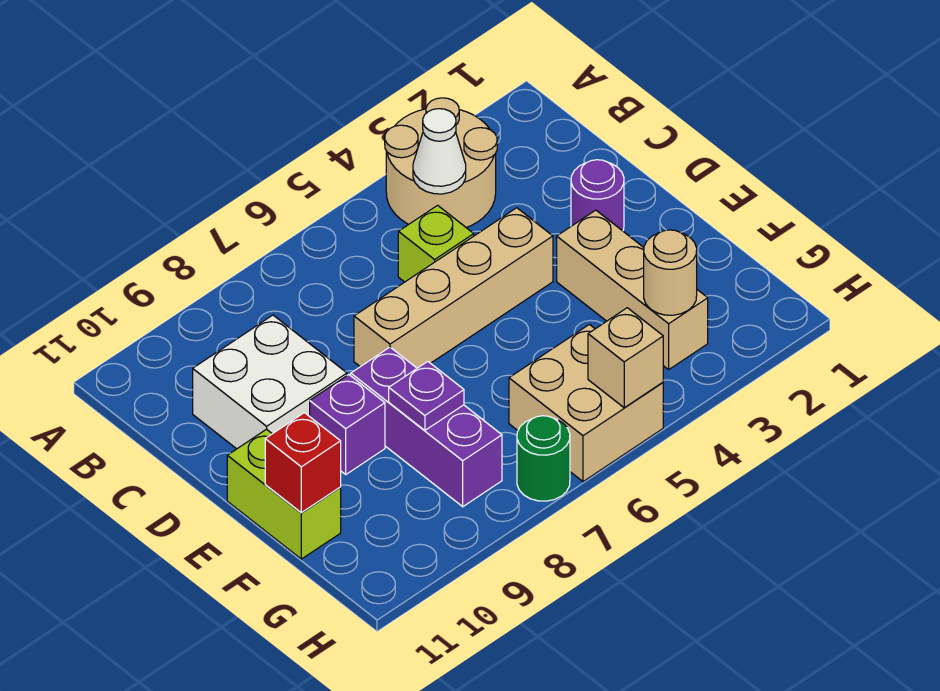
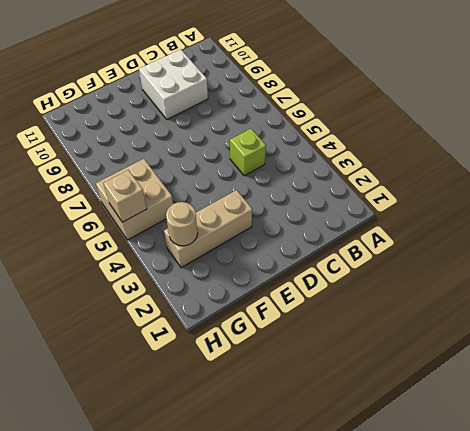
none -> tan round brick A3:B4 level 1
none -> purple round brick D2 level 1
none -> tan brick D4:D7 level 1

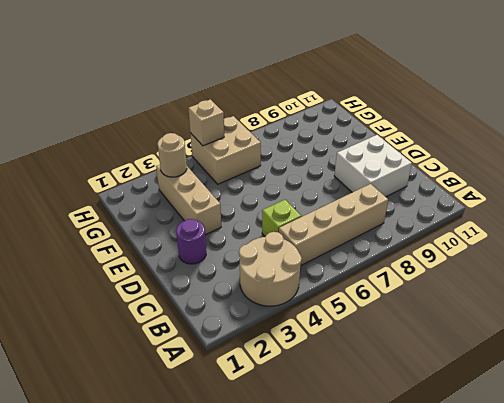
tan brick B5:B8 level 1 -> tan brick D4:D7 level 1
none -> purple brick E8:G8 level 1
none -> purple brick E9 level 1
none -> lime brick E11:F11 level 1

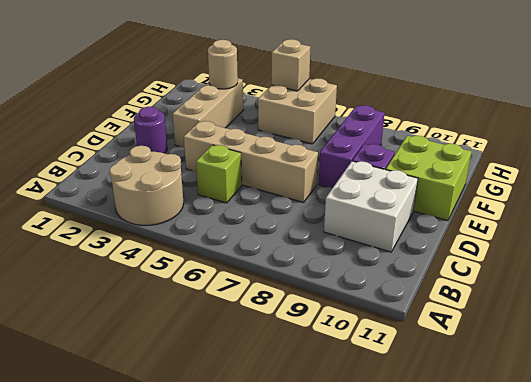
lime brick E10:F11 level 1 -> lime brick E11:F11 level 1
none -> green round brick H7 level 1
none -> white cone B4 level 2
none -> purple plate F8 level 2

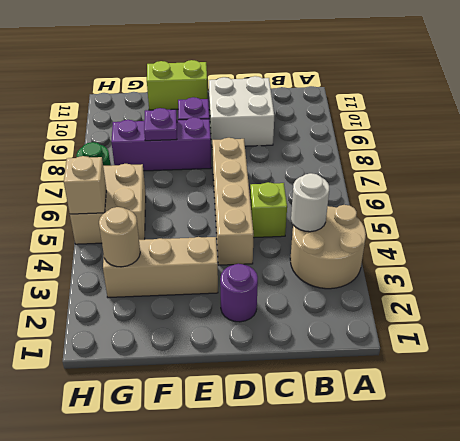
white round brick B4 level 2 -> white cone B4 level 2
none -> red brick F11 level 2

